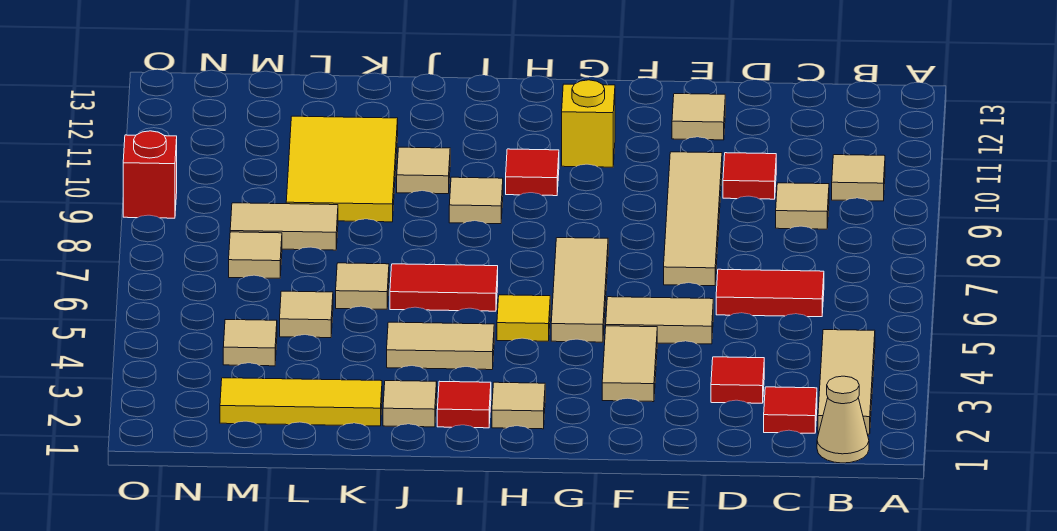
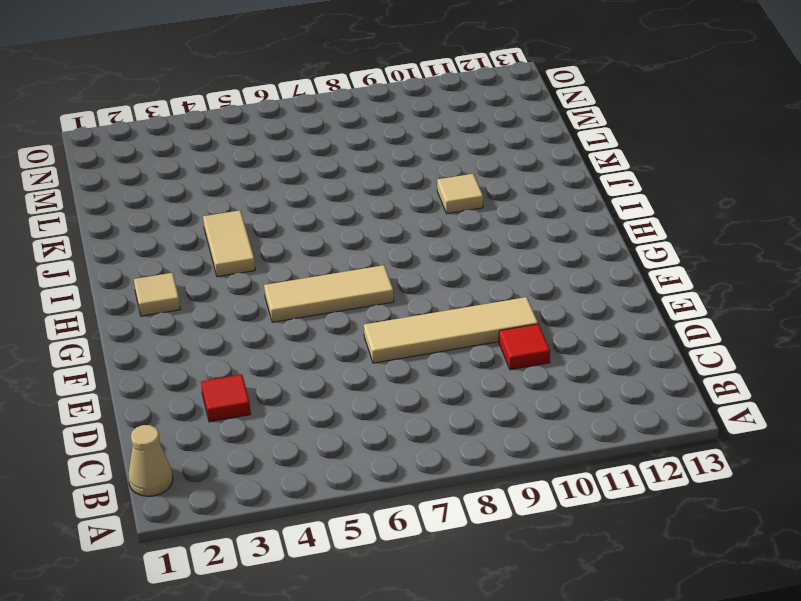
none -> tan tile B2:B4 level 1
none -> tan tile B10 level 1
none -> red tile C2 level 1
none -> red tile C6:D6 level 1

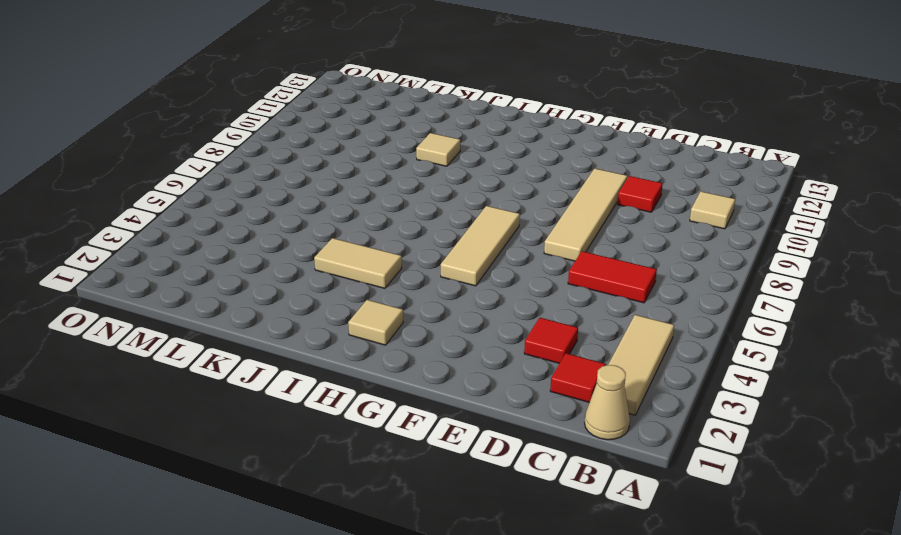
none -> tan tile C9 level 1
none -> tan tile E5:F5 level 1
none -> tan tile E12 level 1
none -> tan tile F3:F4 level 1

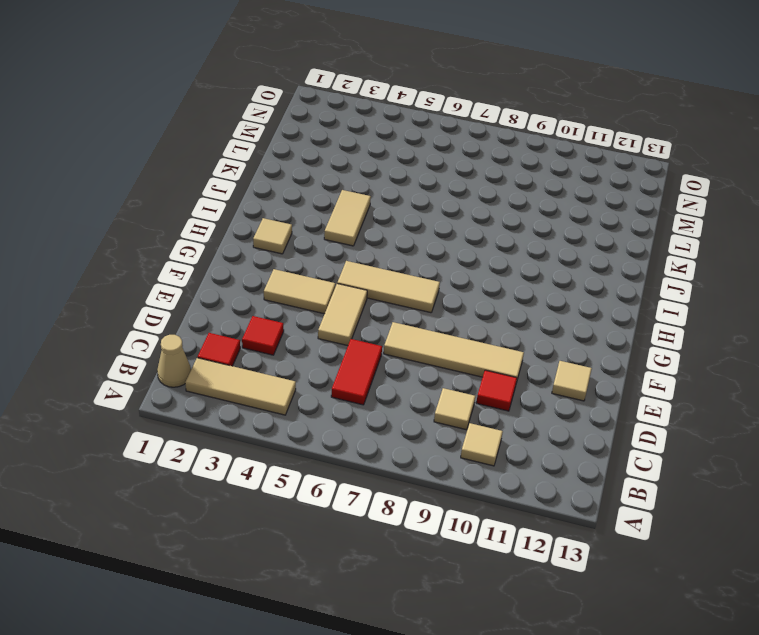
none -> yellow brick G11 level 1
none -> yellow tile H5 level 1
none -> red tile H10 level 1
none -> red tile I2 level 1

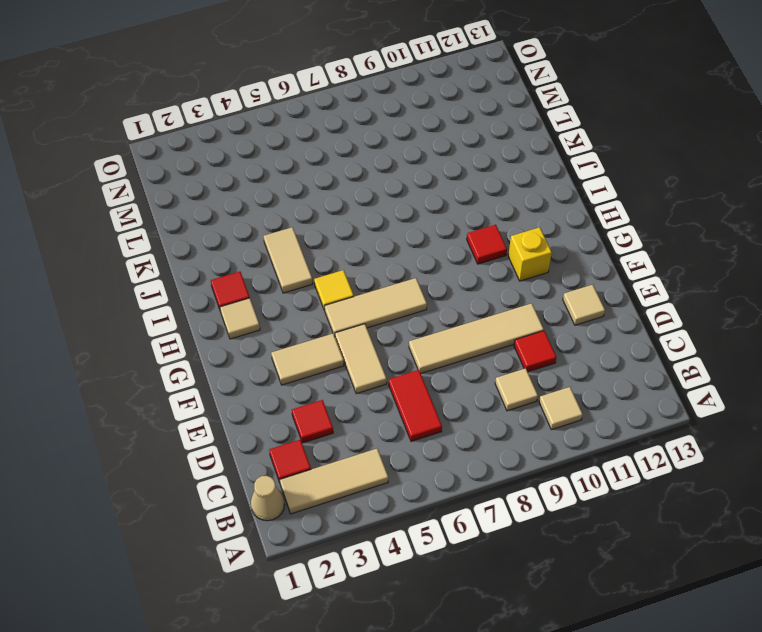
none -> red tile I6:J6 level 1
none -> tan tile I9 level 1
none -> tan tile J2 level 1
none -> tan tile J10 level 1

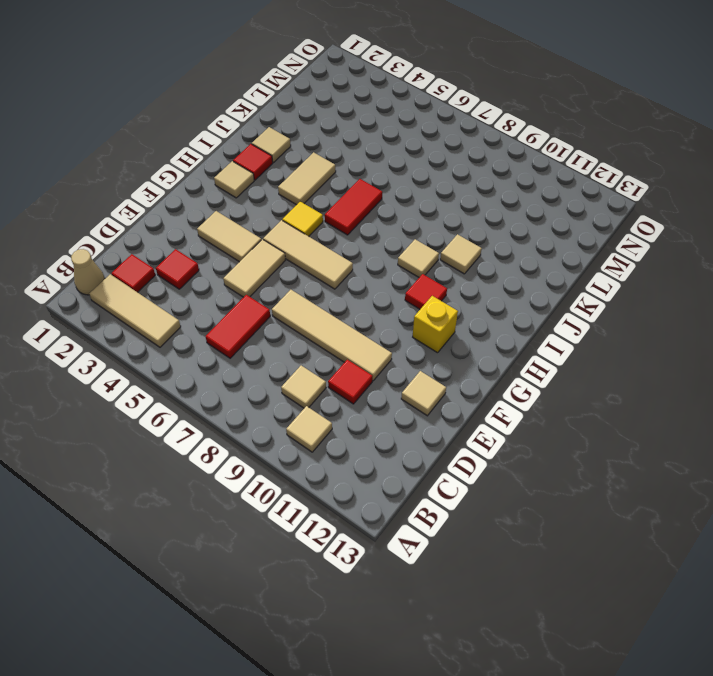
none -> yellow tile K2:M2 level 1
none -> tan tile K6 level 1
none -> yellow tile K9:L11 level 1
none -> tan tile L5 level 1

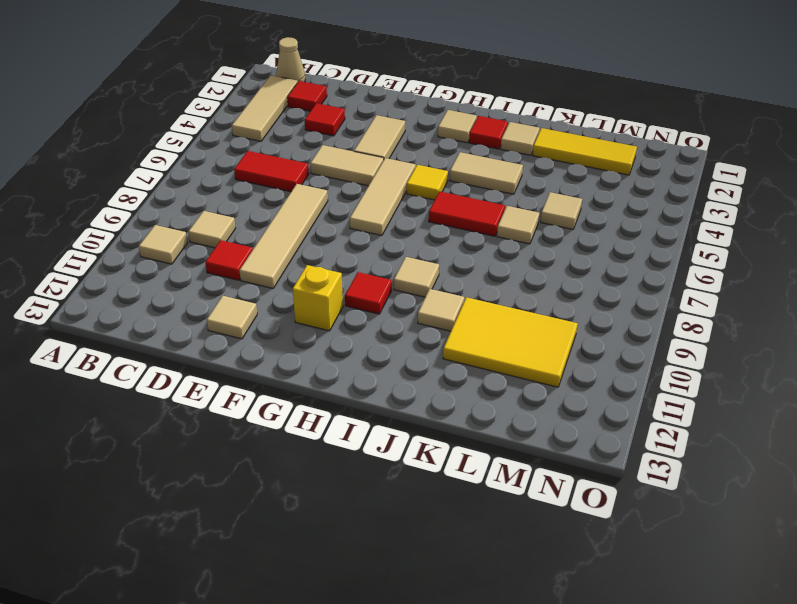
yellow tile K10:M11 level 1 -> yellow tile K9:L11 level 1
none -> tan tile L8:M8 level 1
none -> tan tile M4 level 1
none -> tan tile M7 level 1
none -> red brick O9 level 1

